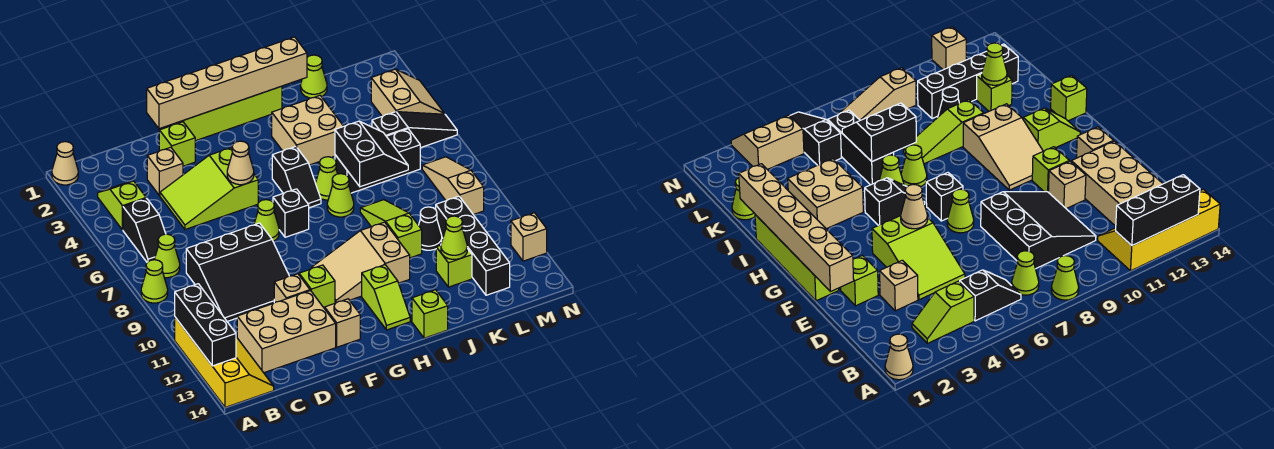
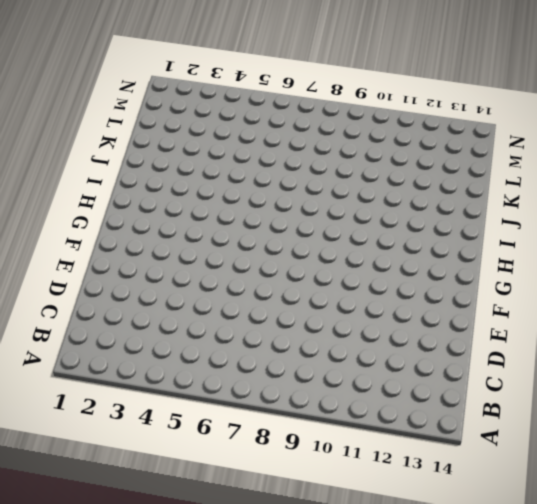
none -> tan cone A1 level 1
none -> lime cone A8 level 1
none -> yellow slope A11:B14 level 1 top A
none -> lime slope B3:B4 level 1 top 4

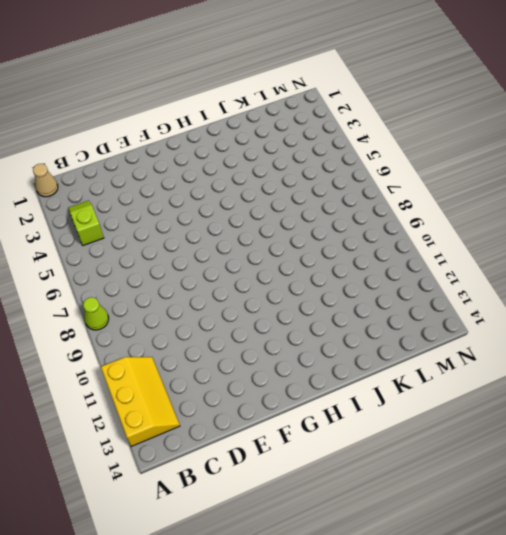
yellow slope A11:B13 level 1 top A -> yellow slope A11:B14 level 1 top A
none -> black slope B5:B6 level 1 top 5
none -> lime cone B7 level 1
none -> black slope C8:E10 level 1 top 8
none -> tan brick C12:E13 level 1

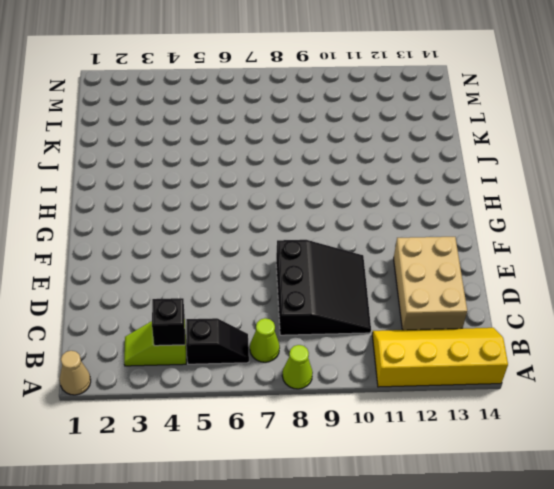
black brick B4 level 2 -> black brick G7 level 1
none -> tan brick D3 level 1
none -> lime slope D4:F5 level 1 top F
none -> lime brick E2 level 1
none -> tan brick E11 level 1

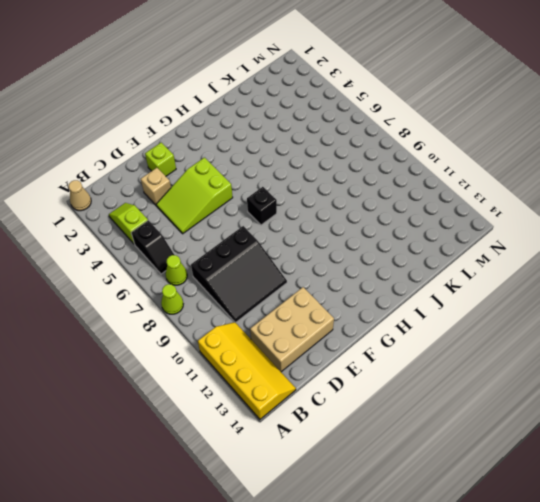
none -> tan brick E11 level 1
none -> lime brick F1:I1 level 1
none -> lime cone F7 level 1
none -> lime brick F11 level 1

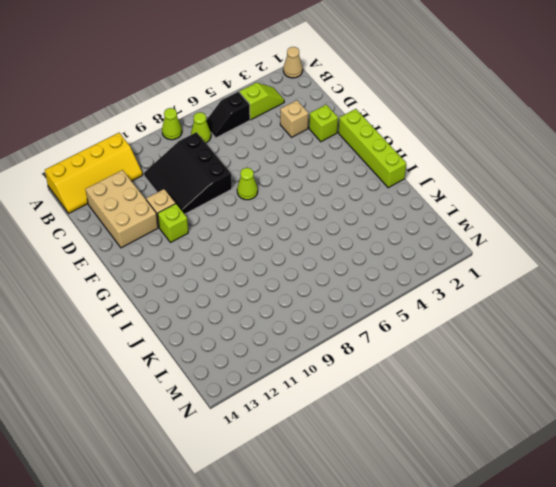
none -> lime slope D4:F5 level 1 top F
none -> tan brick F13 level 1
none -> black brick G7 level 1
none -> tan slope G10:I11 level 1 top I

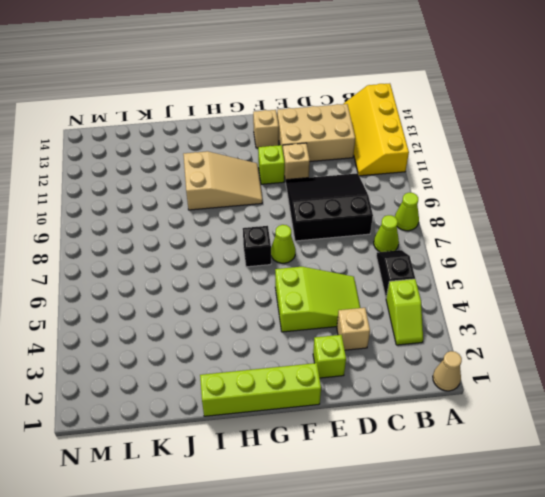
none -> black slope H5:H6 level 1 top 5
none -> lime slope H12:H13 level 1 top 12
none -> tan brick I3:J4 level 1
none -> lime cone I6 level 1

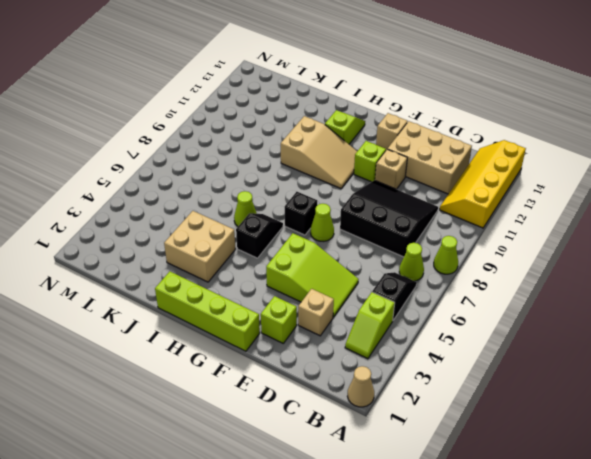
none -> lime cone I7 level 1
none -> lime brick I14 level 1
none -> black brick J6:L6 level 1
none -> lime slope J8:J10 level 1 top 10

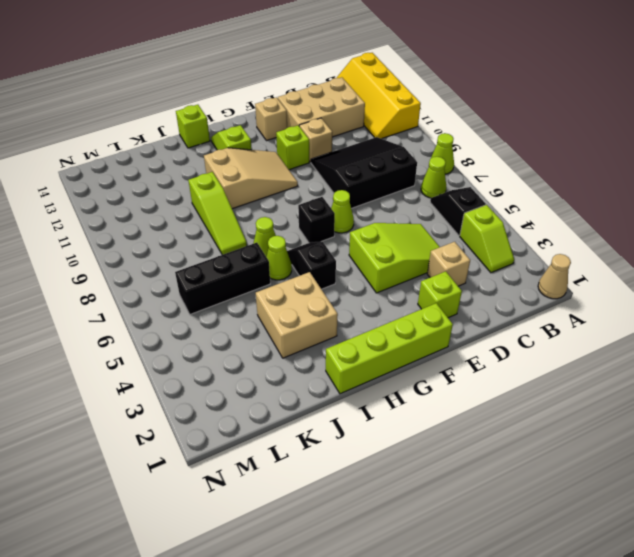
none -> lime cone K1 level 1
none -> black cone K10 level 1
none -> lime brick K12 level 1
none -> black slope L5:N5 level 1 top L

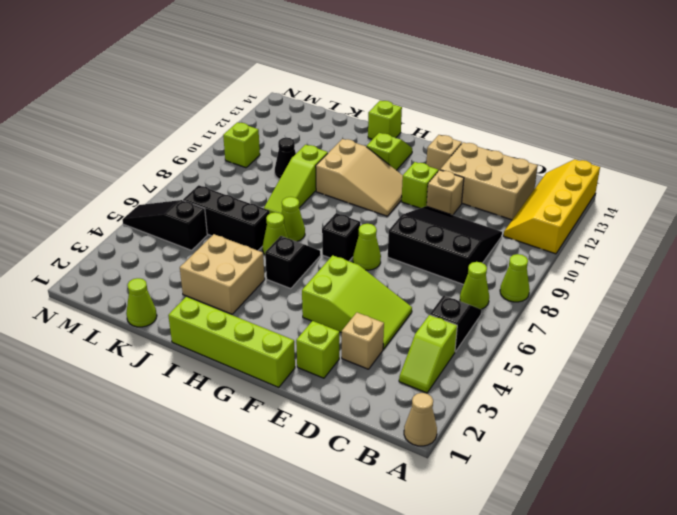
lime brick M10 level 1 -> lime brick K12 level 1
none -> black brick L10:L13 level 1
none -> tan slope M3:N4 level 1 top M
none -> tan slope M7:M9 level 1 top 9
none -> tan brick N12 level 1

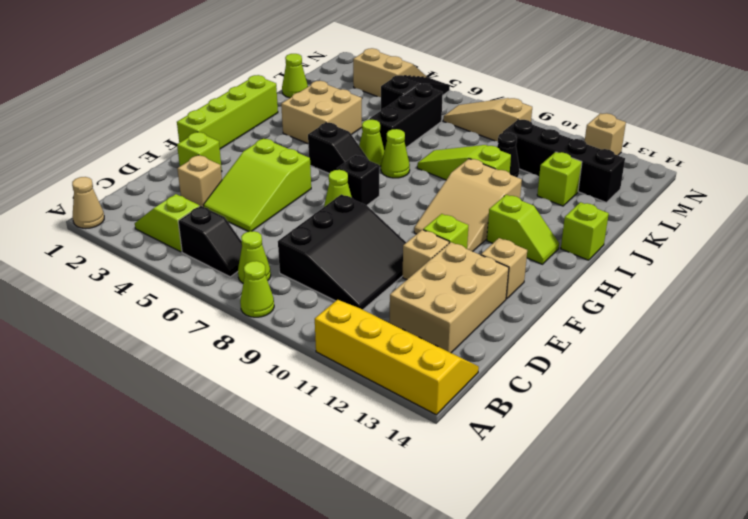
none -> black brick A11:A13 level 2
none -> tan brick E1:J1 level 2
none -> tan cone F5 level 2
none -> black slope J6:K7 level 2 top J

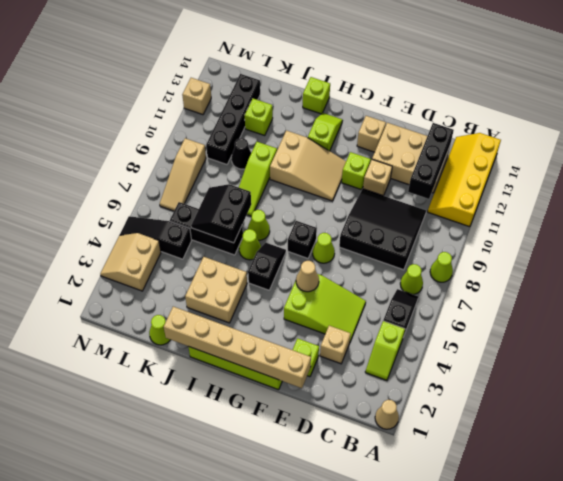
black brick C11:C13 level 2 -> black brick A11:A13 level 2
none -> lime cone K12 level 2

